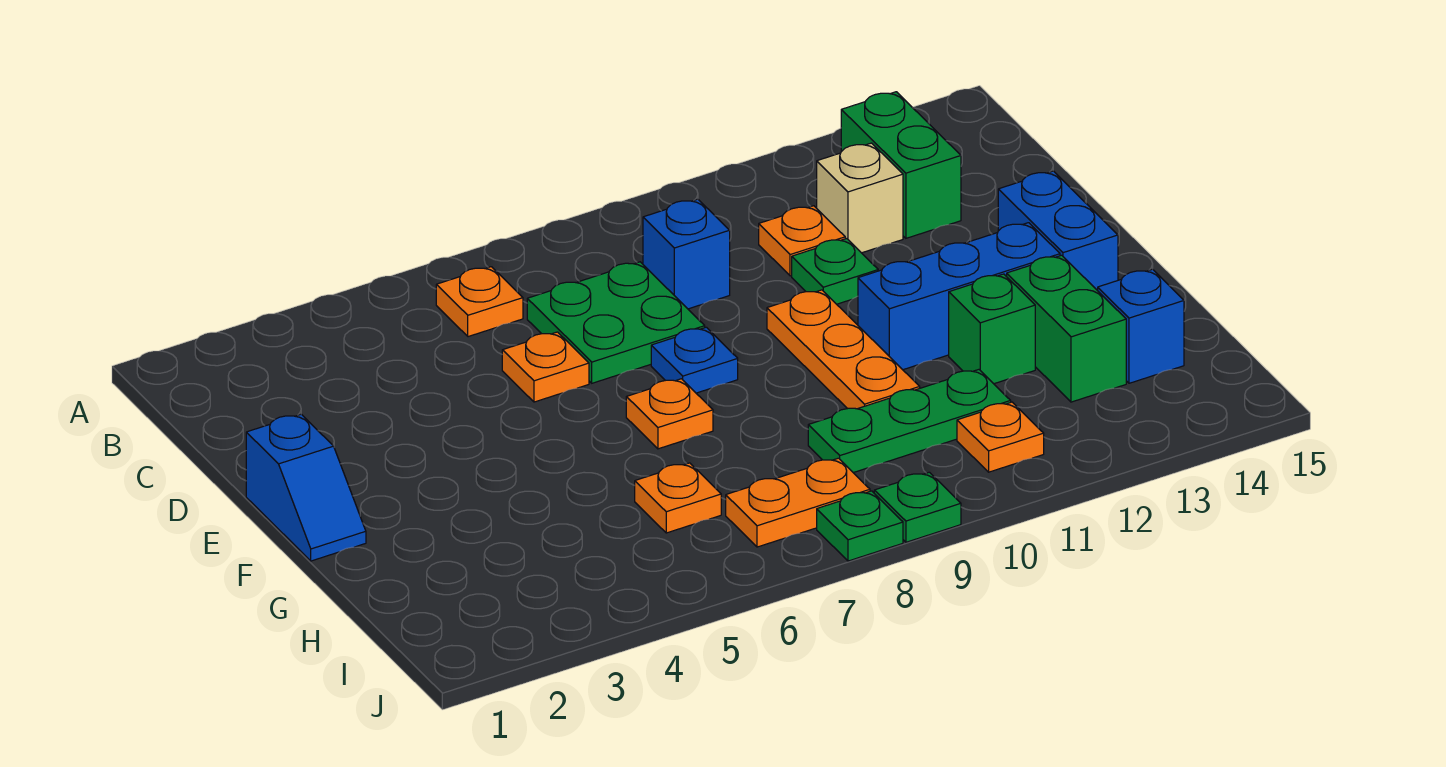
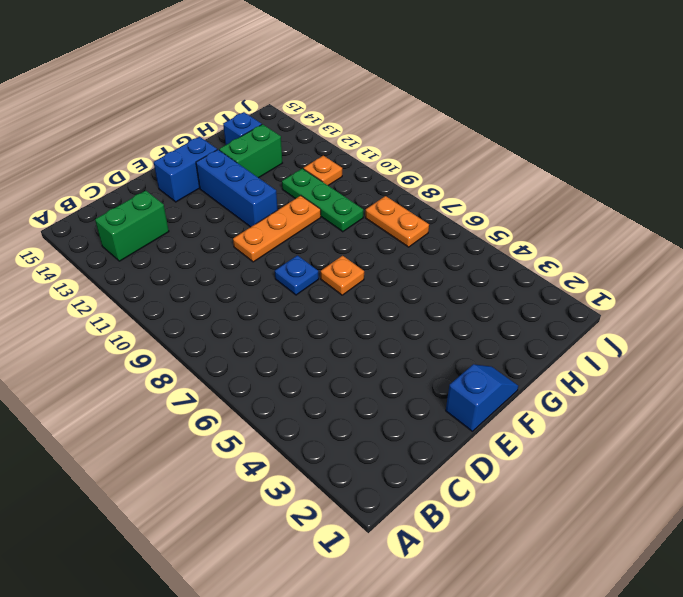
none -> orange plate B6 level 1
none -> green plate C7:D8 level 1
none -> blue brick C9 level 1

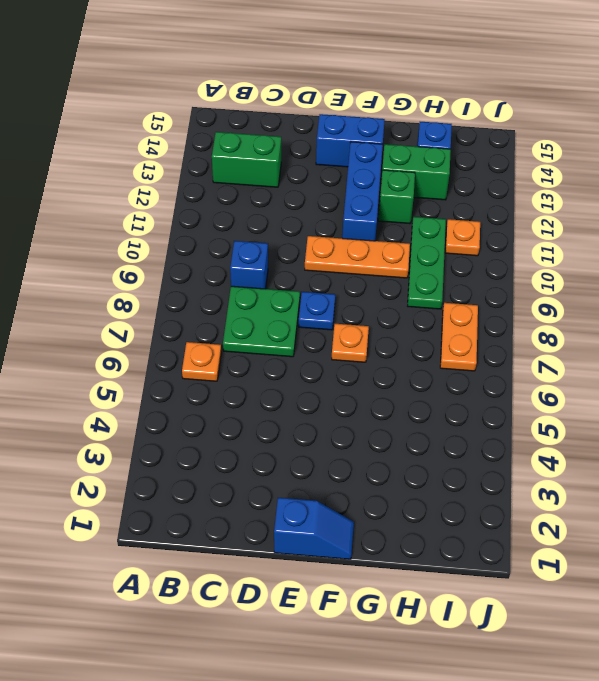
none -> orange plate C11 level 1
none -> tan brick C12 level 1
none -> orange plate D6 level 1

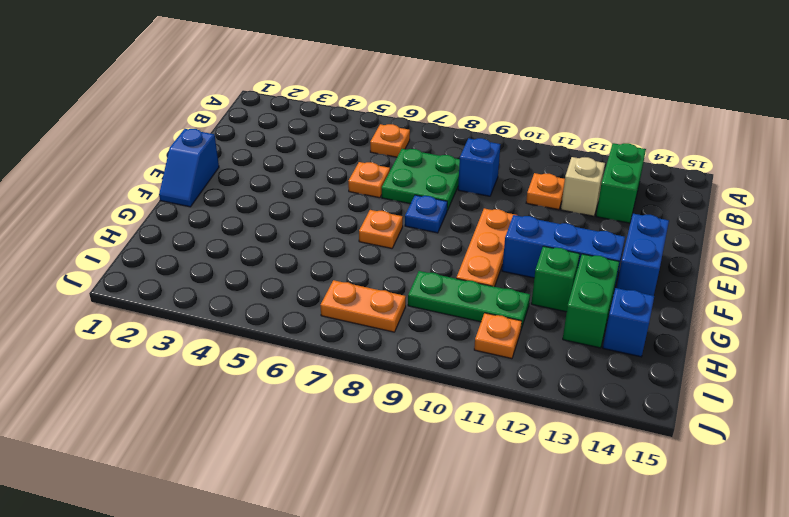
none -> green plate D11 level 1
none -> orange plate H6 level 1
none -> green plate J8 level 1

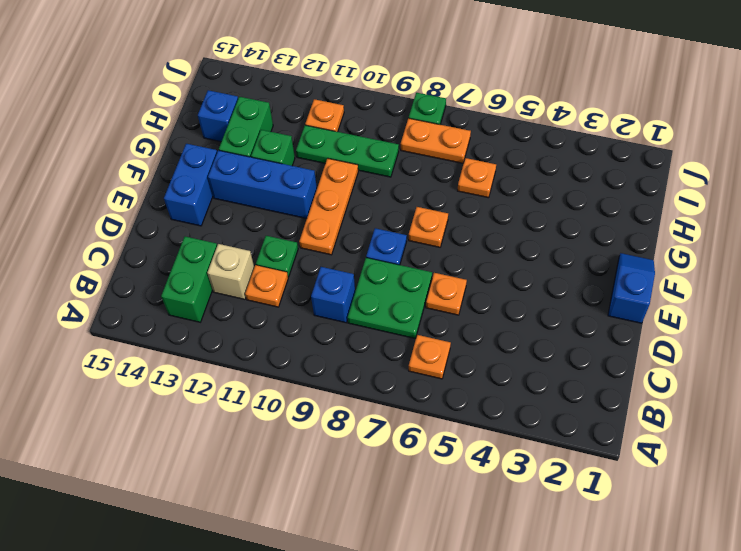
none -> green plate J9 level 1

